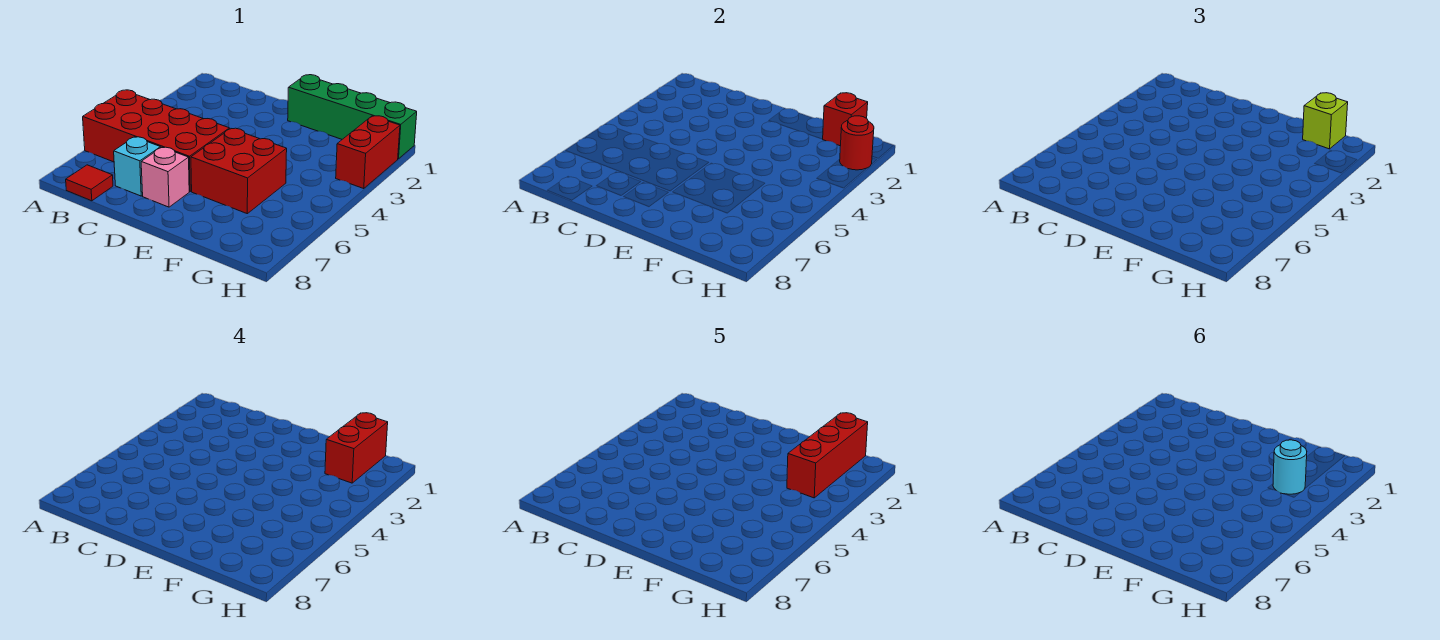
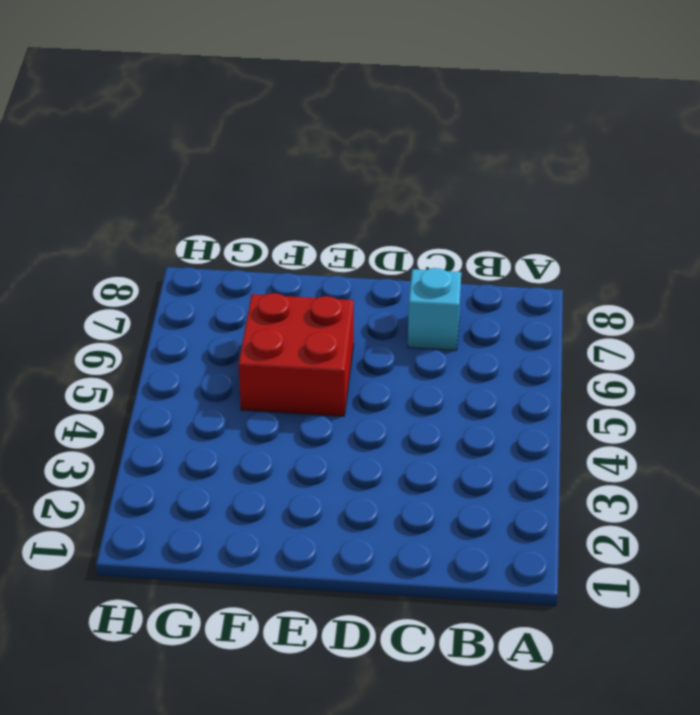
none -> red brick A5:D6 level 1
none -> red tile B8 level 1
none -> pink brick D7 level 1

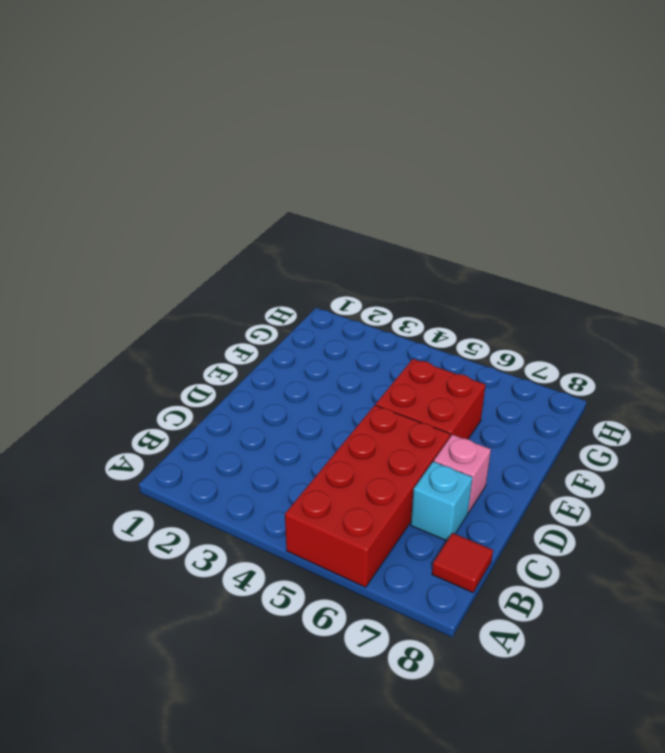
none -> green brick E1:H1 level 1
none -> red brick H2:H3 level 1
none -> red brick G1 level 2

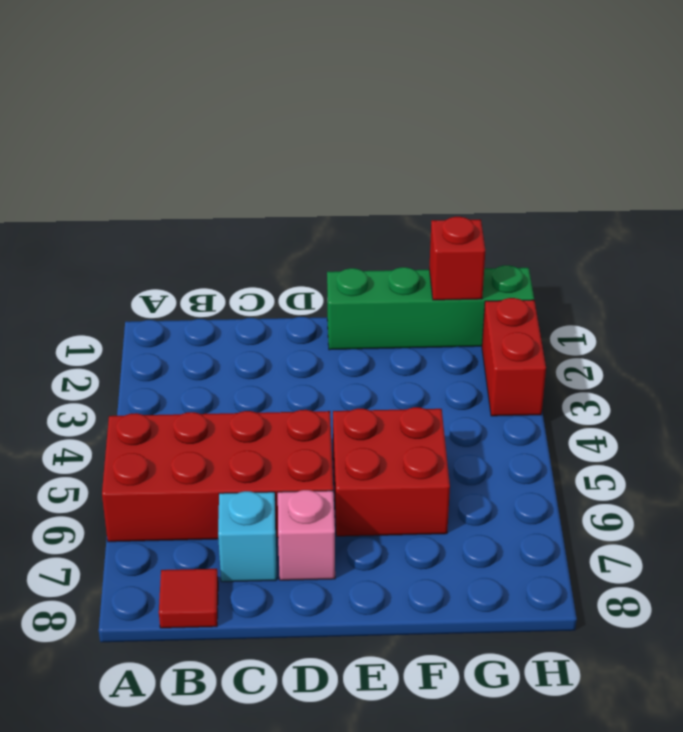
none -> red round brick H2 level 2
none -> lime brick G1 level 3
none -> red brick G1:G2 level 4

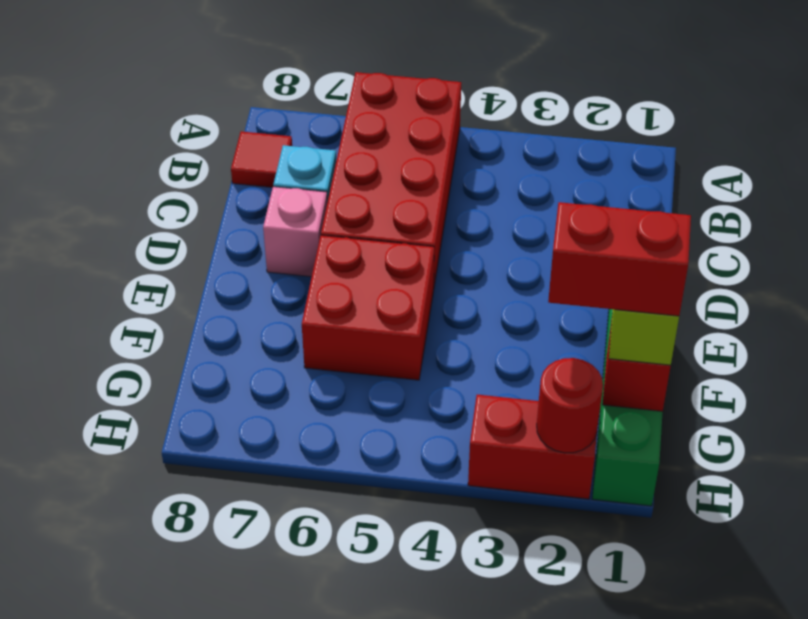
none -> red brick G1:G3 level 5
none -> cyan round brick G3 level 6

